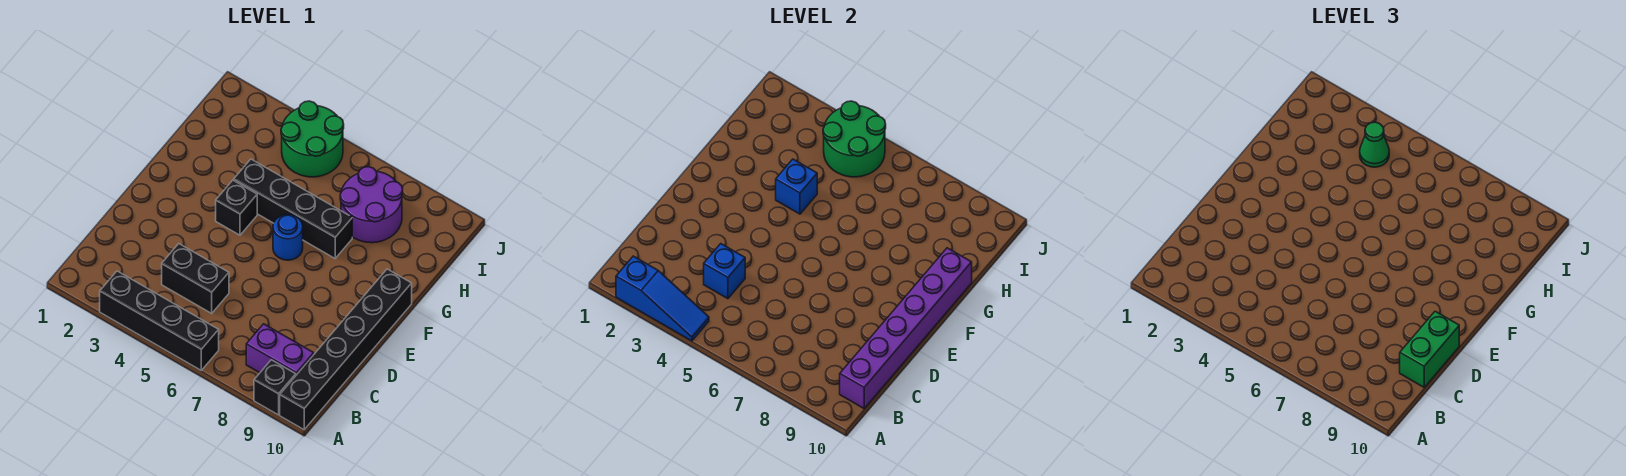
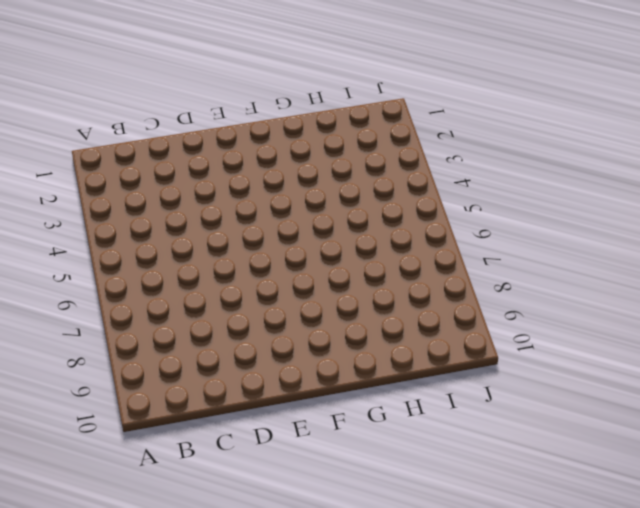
none -> black brick A3:A6 level 1
none -> black brick A9 level 1
none -> black brick A10:F10 level 1

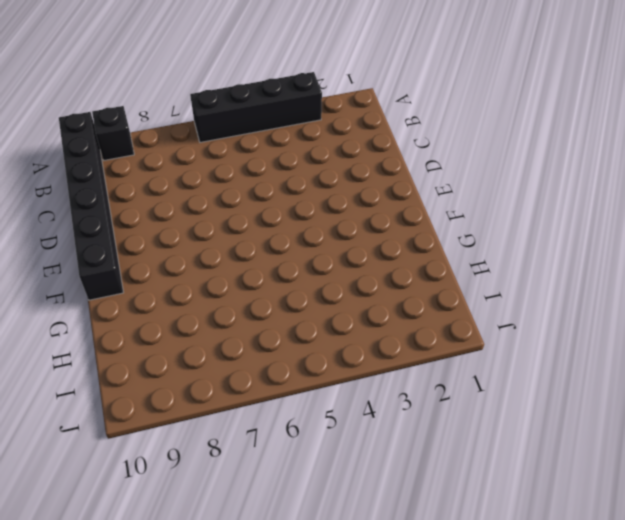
none -> purple brick B8:B9 level 1
none -> black brick C4:C5 level 1
none -> black brick F4 level 1

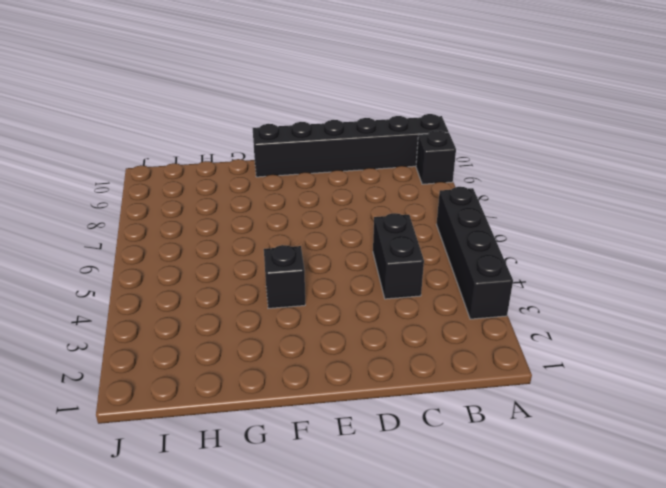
none -> purple brick B8:B9 level 1
none -> blue round brick F6 level 1
none -> black brick G4:G7 level 1

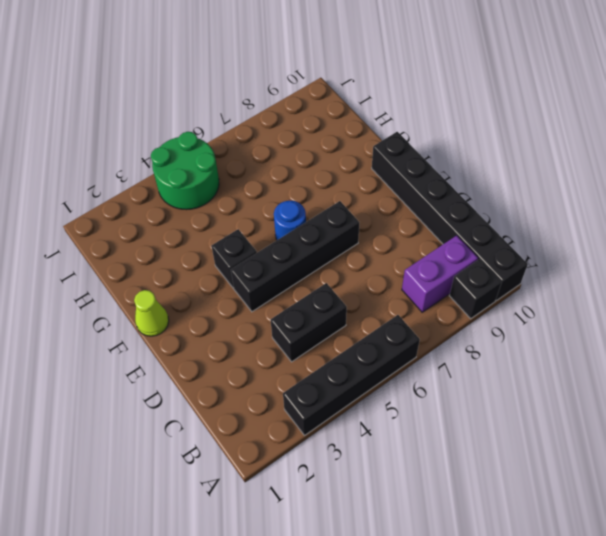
black brick E4:E7 level 1 -> black brick G4:G7 level 1
lime cone F1 level 1 -> none
none -> purple round brick H7:I8 level 1
none -> blue slope A2:A4 level 2 top 2
none -> purple brick B10:G10 level 2

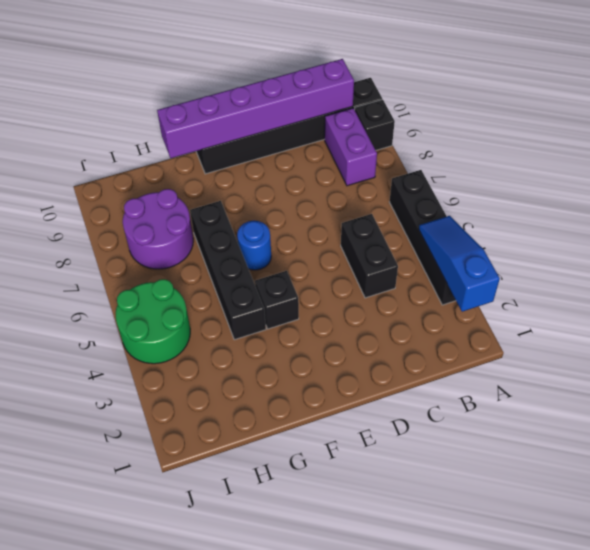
none -> blue brick C4 level 2
none -> blue brick G4 level 2
none -> green round brick I4:J5 level 2

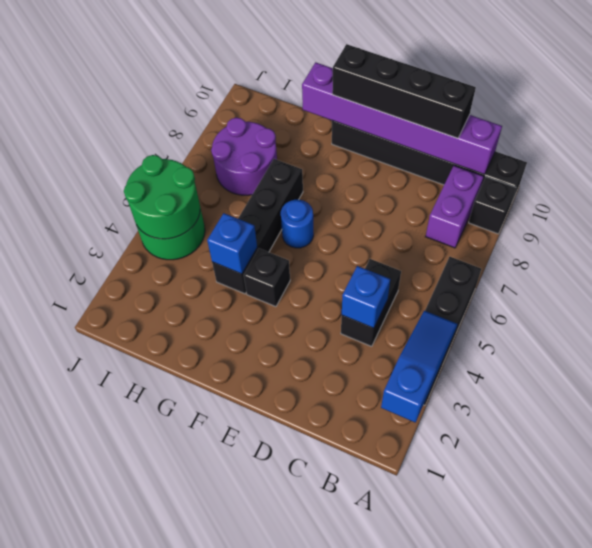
black brick C10:F10 level 3 -> green brick C10:D10 level 3
none -> green cone I4 level 3

